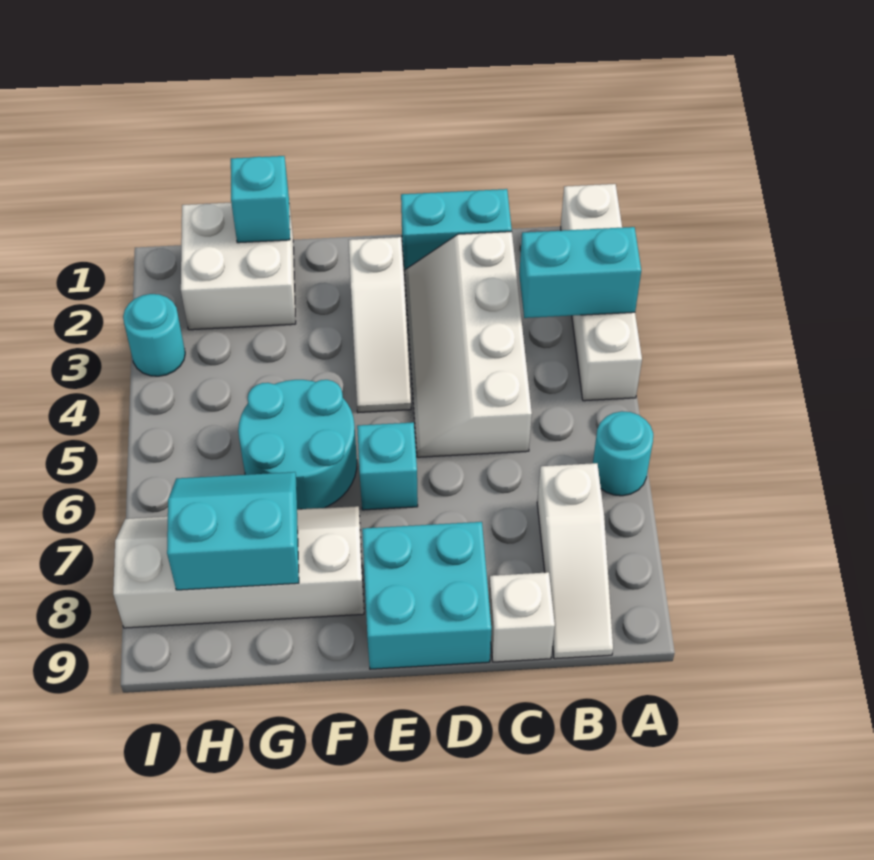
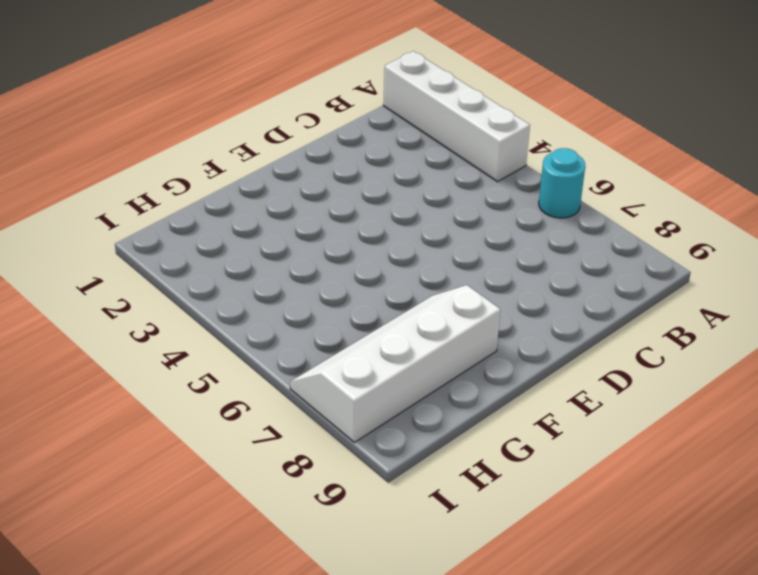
none -> white slope B7:B9 level 1 top 7
none -> cyan brick C1:D1 level 1
none -> white slope C2:D5 level 1 top C

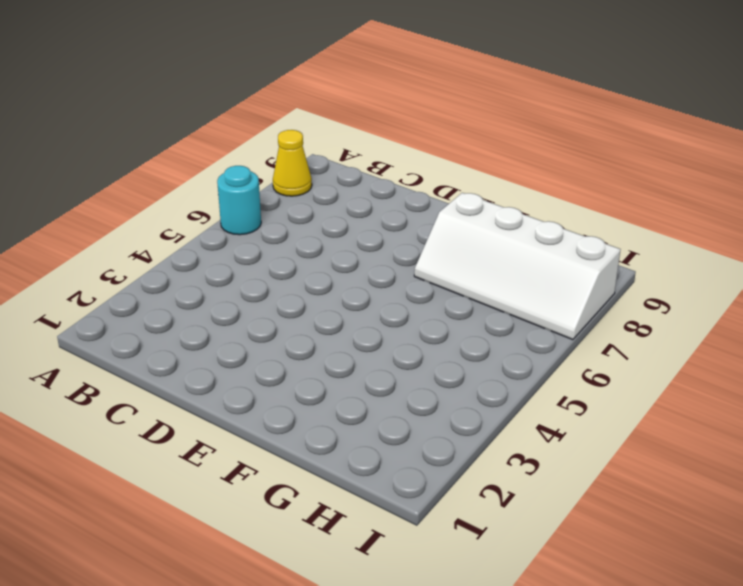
yellow cone A8 level 1 -> none
none -> white brick A1:A4 level 1
none -> white slope B7:B9 level 1 top 7
none -> cyan brick C1:D1 level 1

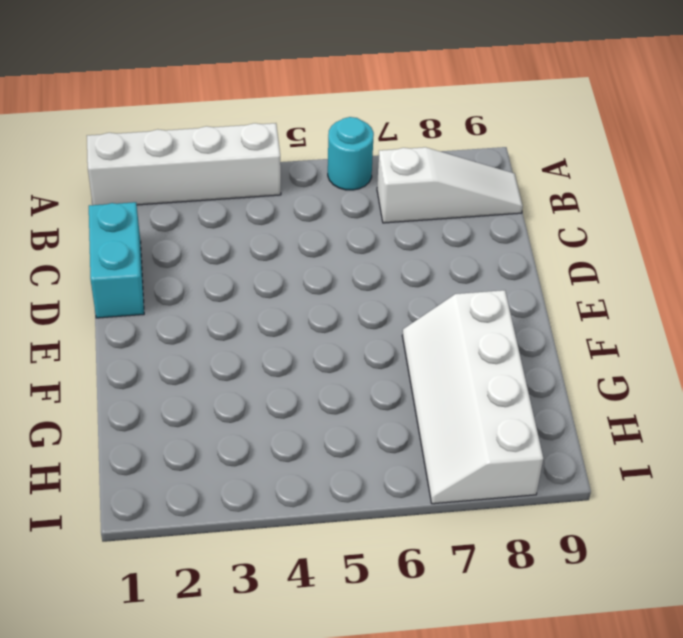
none -> white slope C2:D5 level 1 top C
none -> white brick C9 level 1
none -> cyan brick D8:E9 level 1

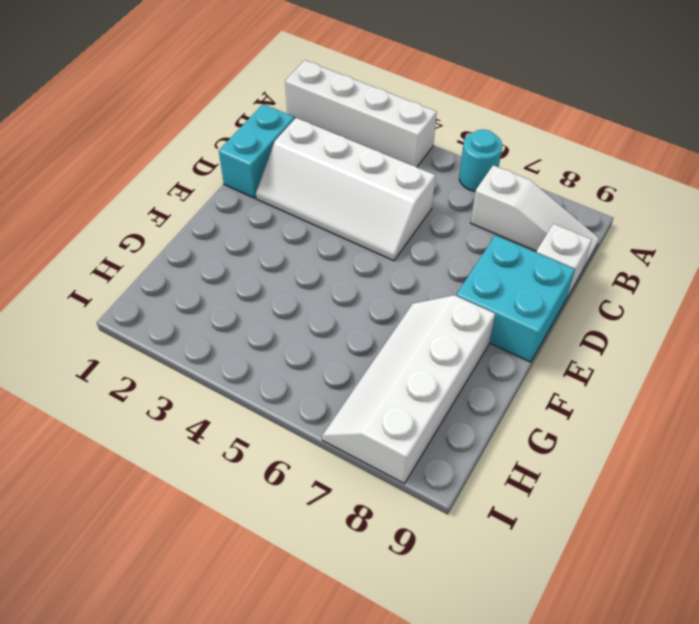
none -> white slope E2:E4 level 1 top 2
none -> cyan brick E6 level 1
none -> cyan round brick F5:G6 level 1

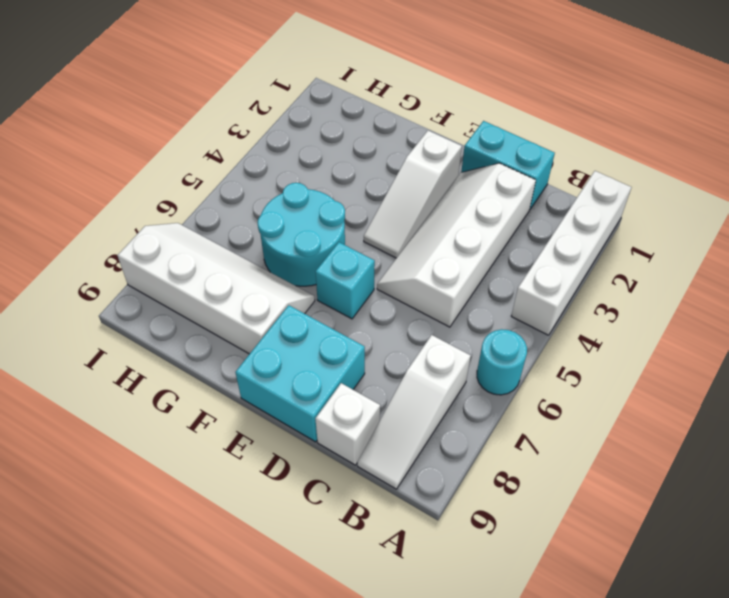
none -> white brick G1:H2 level 1
none -> cyan round brick I3 level 1
none -> cyan brick A3:B3 level 2

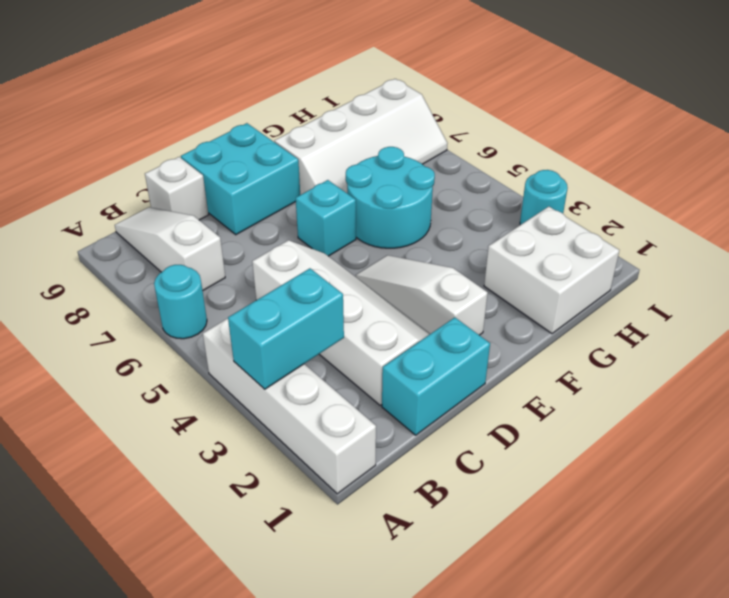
none -> cyan brick G1 level 2
none -> cyan slope G7:H8 level 2 top 8

